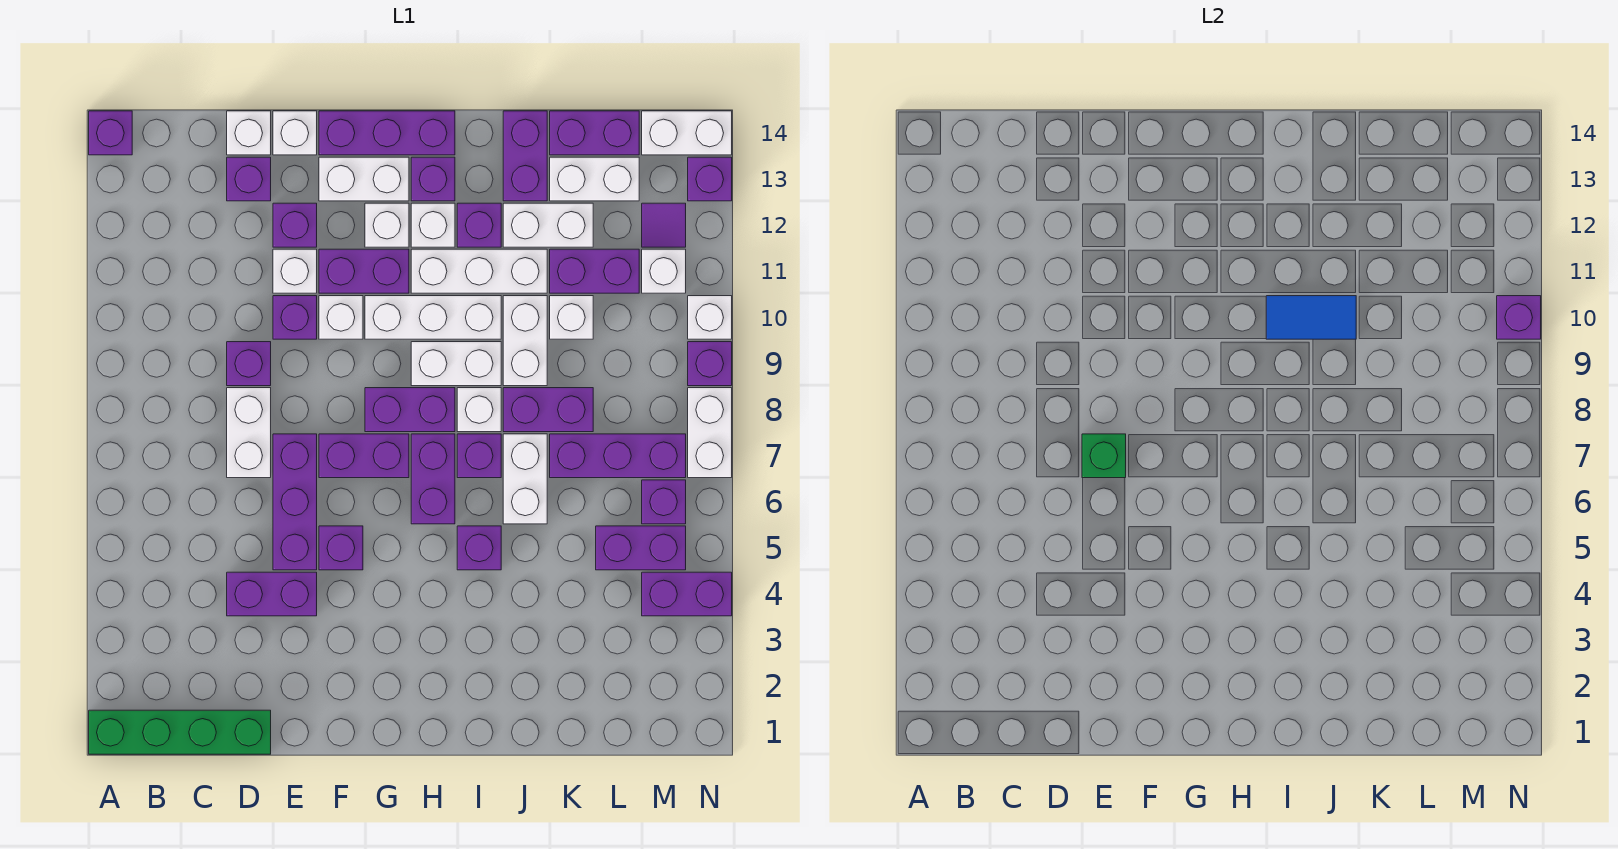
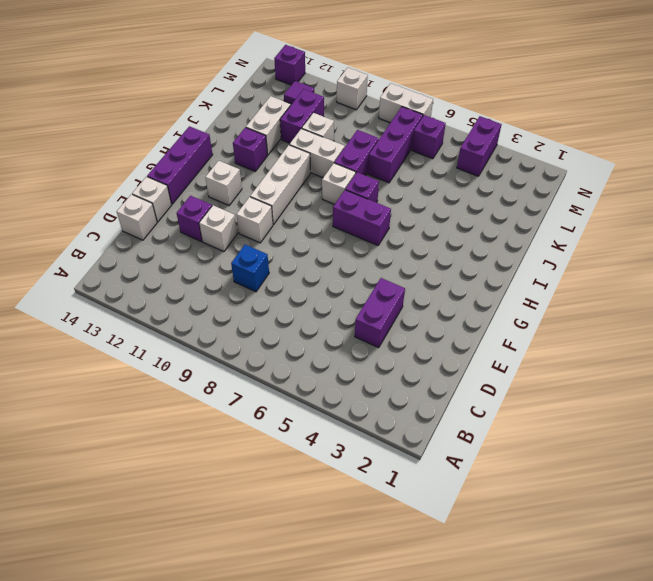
blue brick D9 level 1 -> purple brick D9 level 1
none -> green brick A1:D1 level 1
none -> purple brick A14 level 1
none -> white brick D7:D8 level 1
none -> purple brick D13 level 1

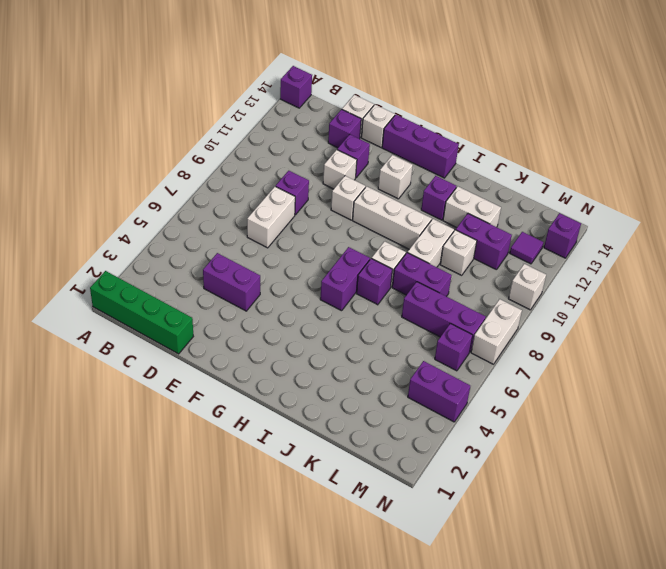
none -> purple brick E5:E7 level 1
none -> purple brick E10 level 1
none -> purple brick F5 level 1
none -> purple brick F7:G7 level 1

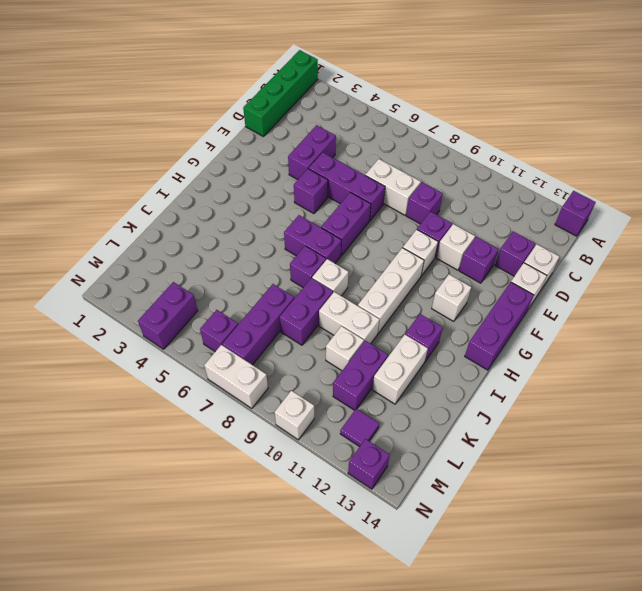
none -> purple brick F11:G11 level 1
none -> white brick F13:G13 level 1
none -> purple brick G8:H8 level 1
none -> white brick H9:I9 level 1

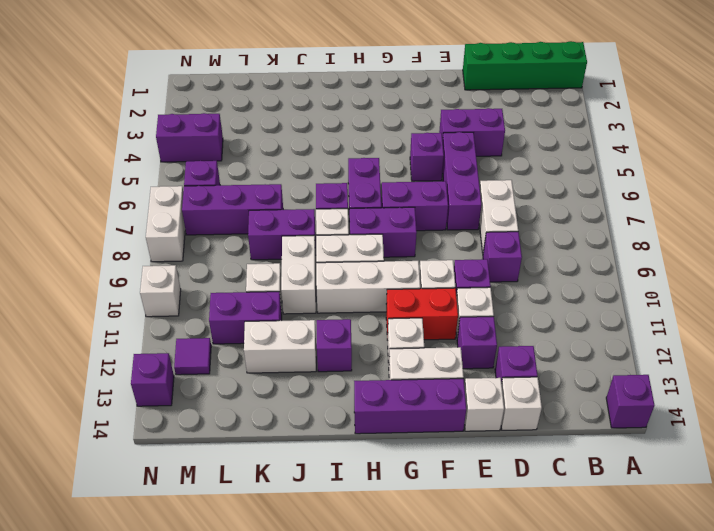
red brick F11:G11 level 1 -> purple brick F11:G11 level 1
none -> white brick H11:J11 level 1
none -> white brick H12 level 1
none -> purple brick H13 level 1
none -> purple brick I5 level 1

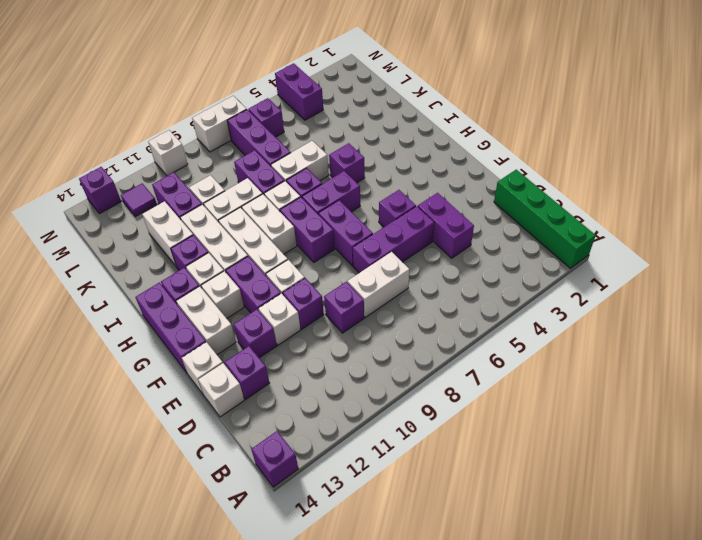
none -> purple brick J13:J14 level 1
none -> white brick K13:L13 level 1
none -> purple brick K14:L14 level 1
none -> purple brick L5:M5 level 1

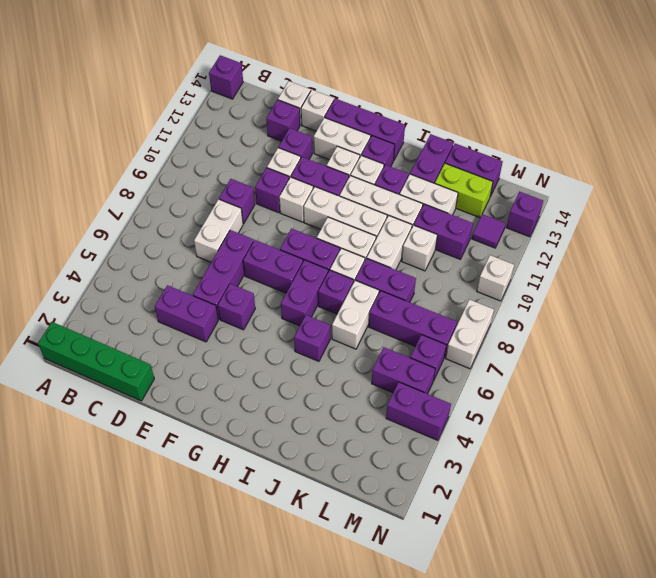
lime brick K13:L13 level 1 -> white brick K13:L13 level 1
none -> white brick M11 level 1
none -> white brick M14:N14 level 1
none -> purple brick N9 level 1
none -> green brick E7 level 2

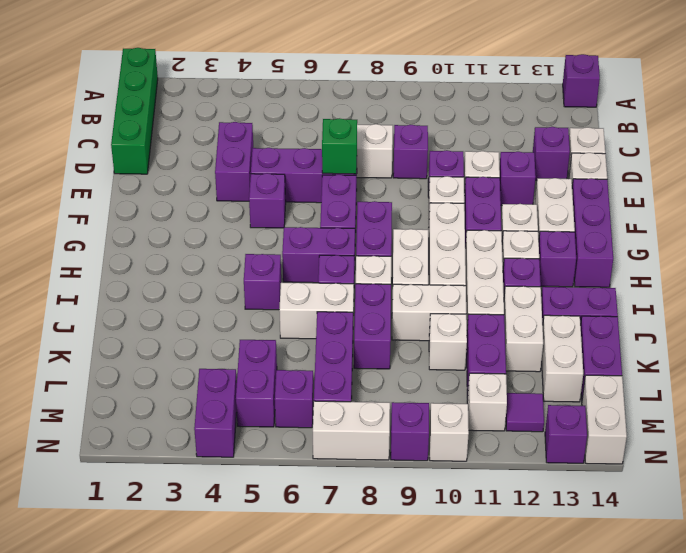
none -> blue tile I10:J10 level 2
none -> purple brick N10 level 2

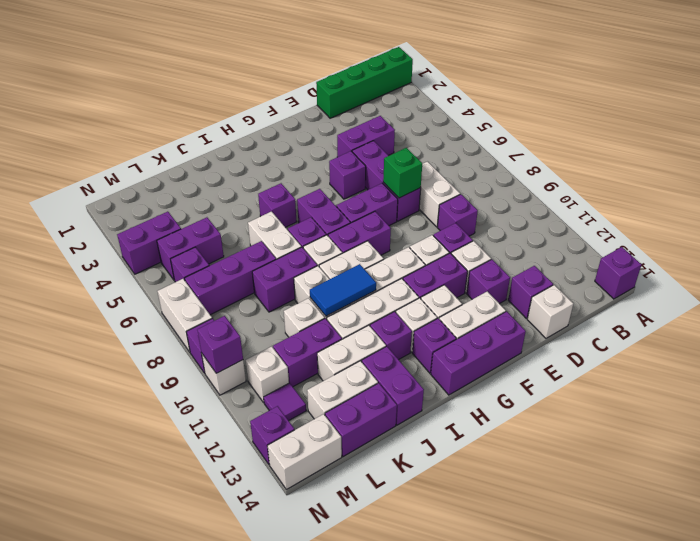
none -> white brick E14 level 1

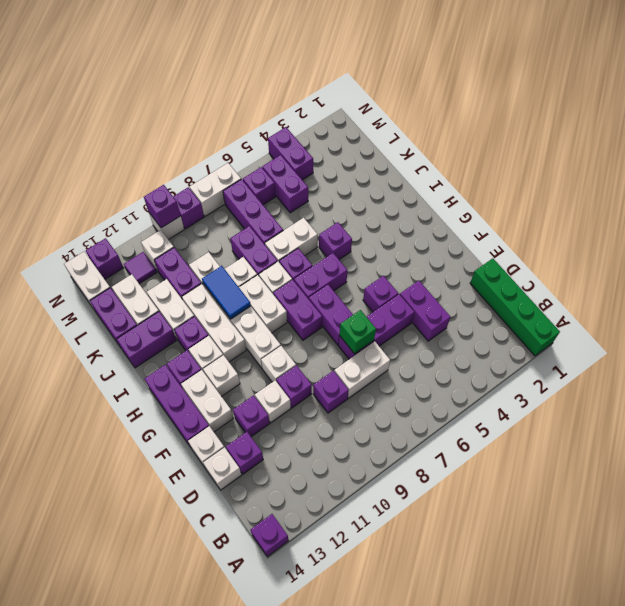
none -> purple brick F11:G11 level 1

